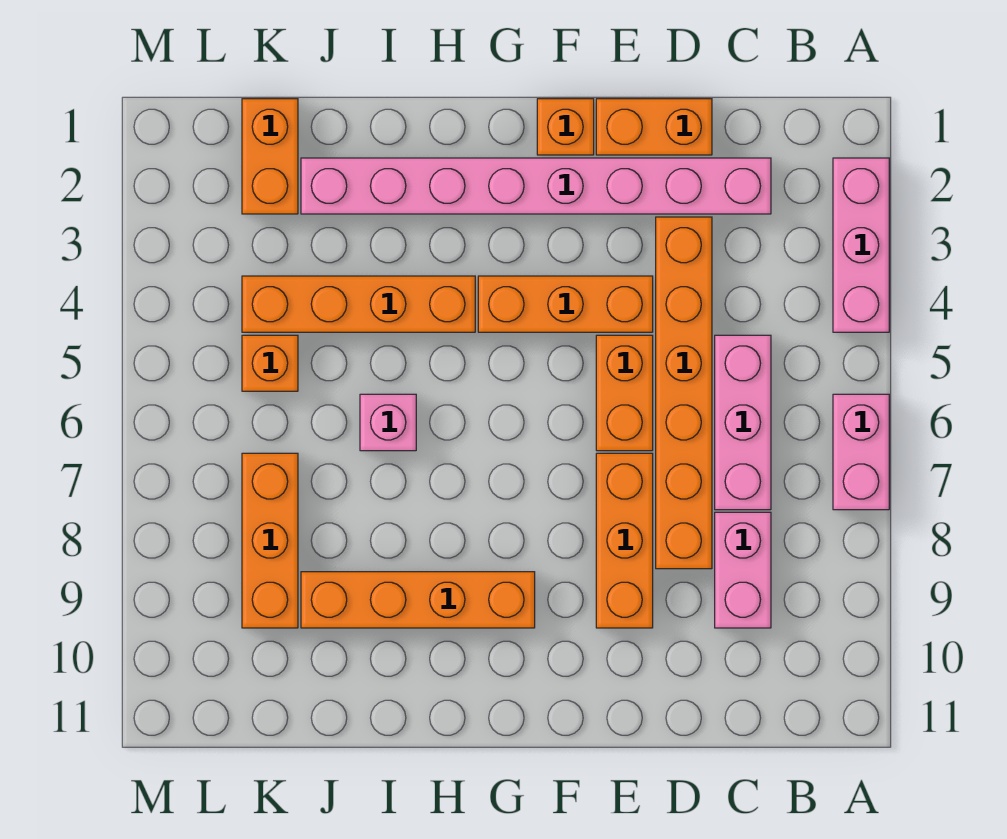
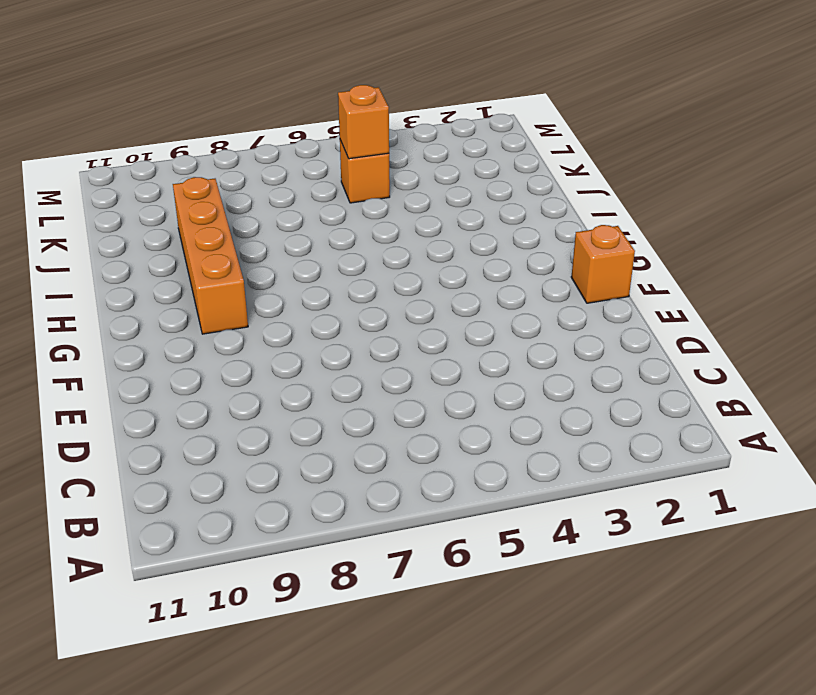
orange brick K5 level 2 -> none
none -> pink brick A2:A4 level 1
none -> pink brick A6:A7 level 1
none -> pink brick C2:J2 level 1

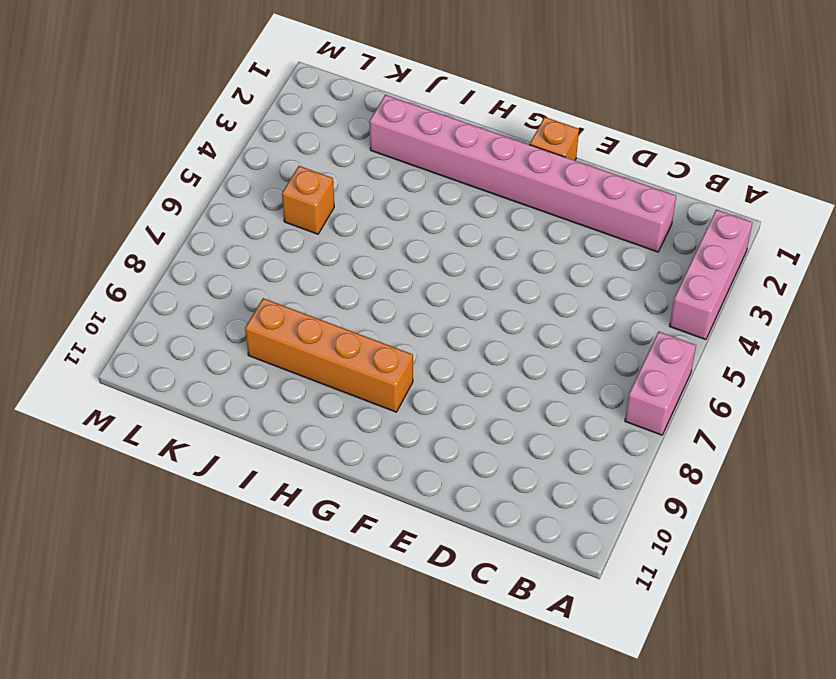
none -> pink brick C5:C7 level 1
none -> pink brick C8:C9 level 1
none -> orange brick D1:E1 level 1

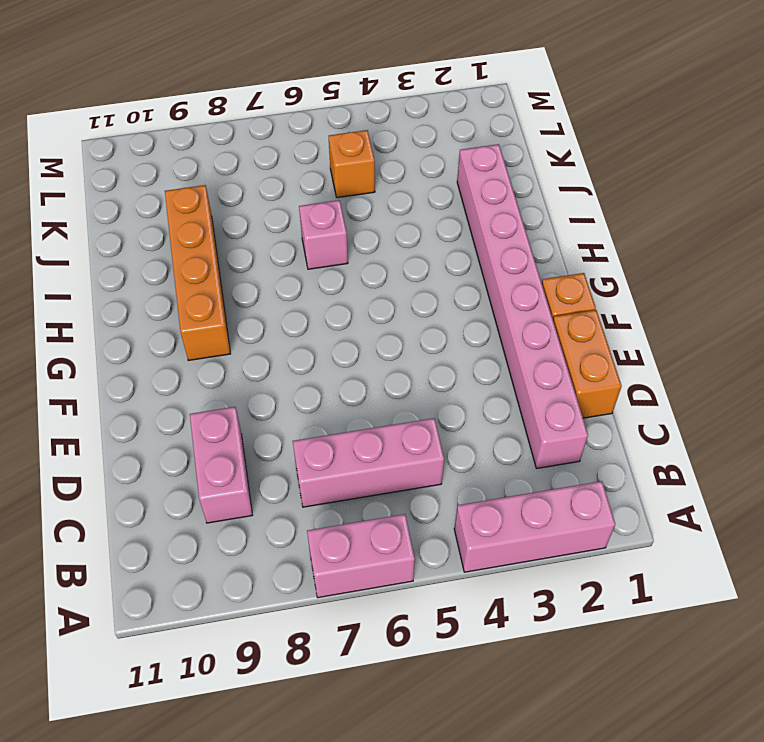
pink brick C9:D9 level 1 -> pink brick C8:C9 level 1
none -> orange brick D3:D8 level 1
none -> orange brick E4:G4 level 1
none -> orange brick E5:E6 level 1

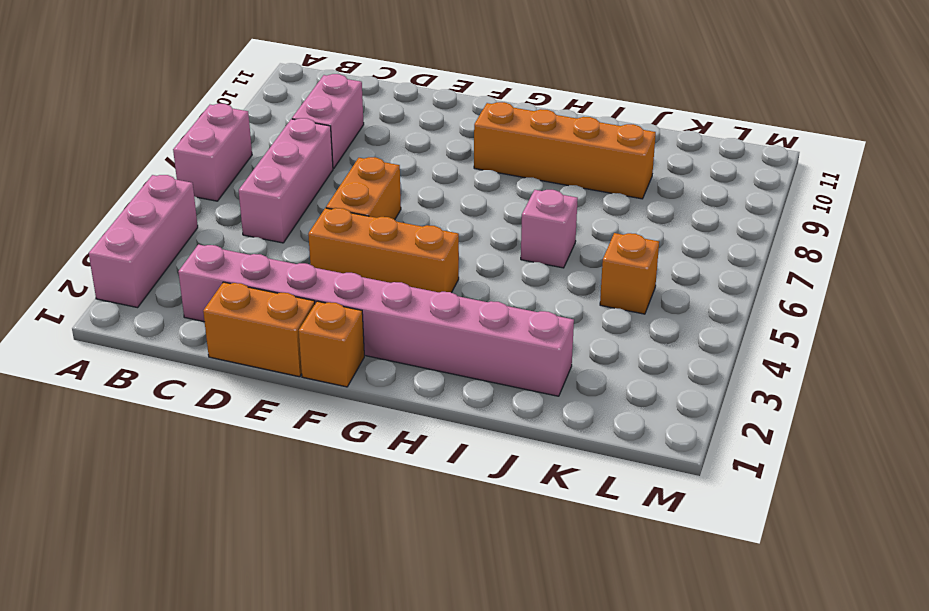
none -> orange brick D3:D8 level 1
none -> orange brick E7:E9 level 1
none -> orange brick H4:K4 level 1

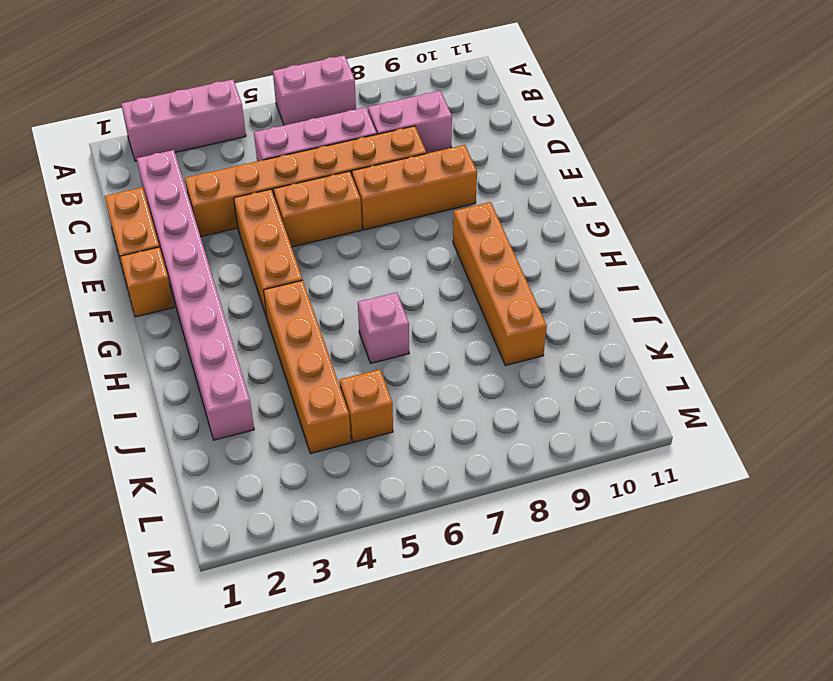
none -> orange brick K1:K2 level 1
none -> orange brick K7:K9 level 1

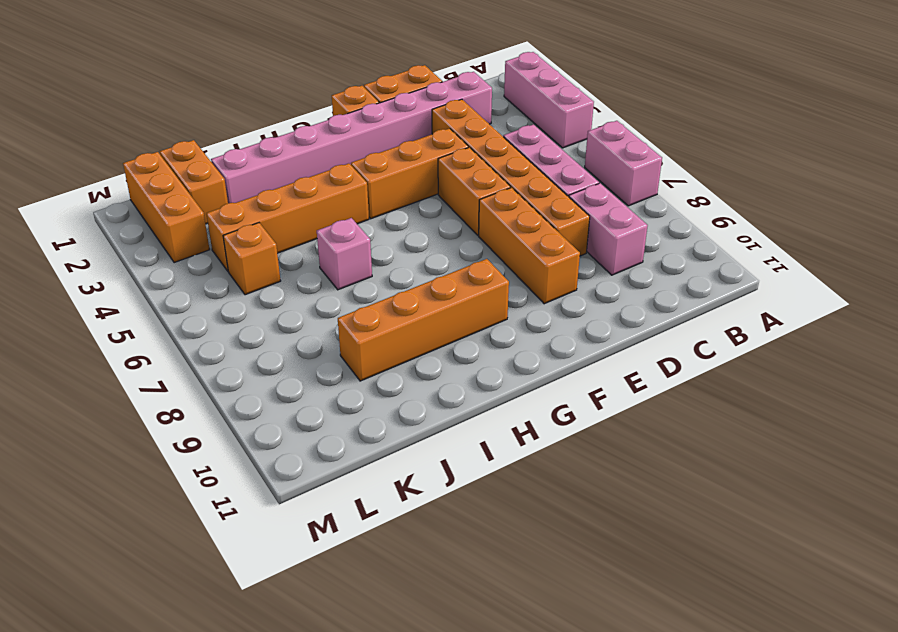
orange brick L1:L3 level 1 -> orange brick K7:K9 level 1

